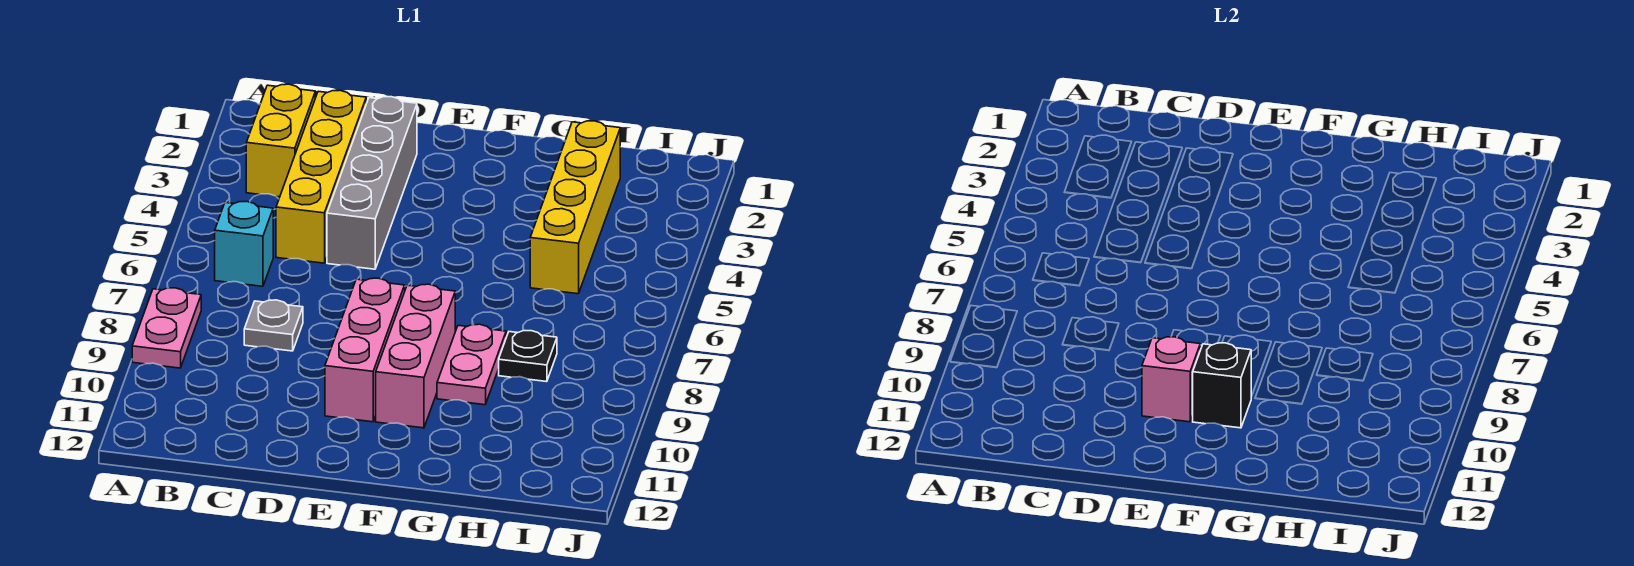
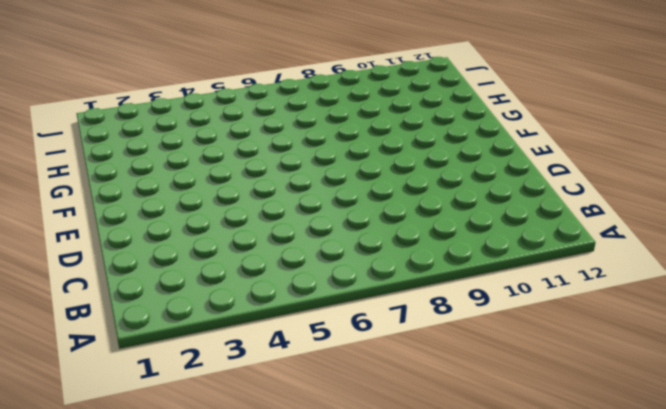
none -> pink plate A8:A9 level 1
none -> yellow brick B2:B3 level 1
none -> cyan brick B6 level 1

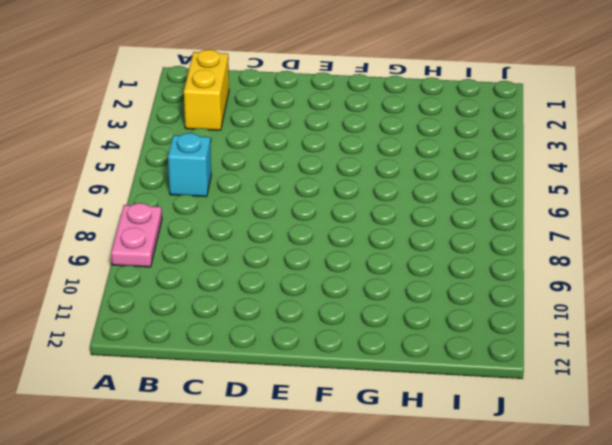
none -> yellow brick C2:C5 level 1
none -> grey plate C8 level 1
none -> grey brick D2:D5 level 1

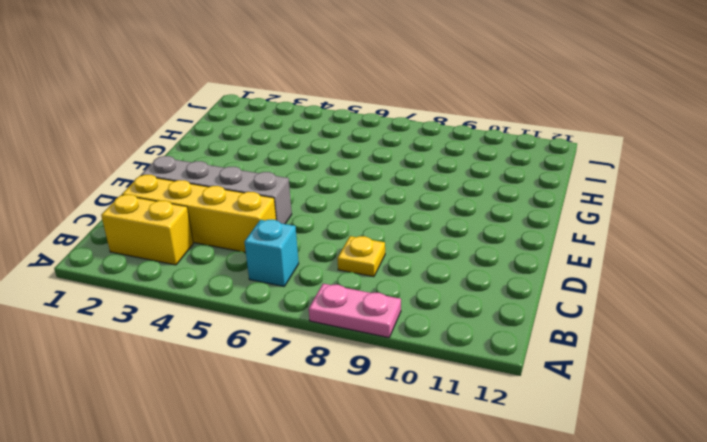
yellow plate C8 level 1 -> grey plate C8 level 1
none -> pink brick E8:E10 level 1
none -> pink brick F8:F10 level 1
none -> pink plate G8:G9 level 1

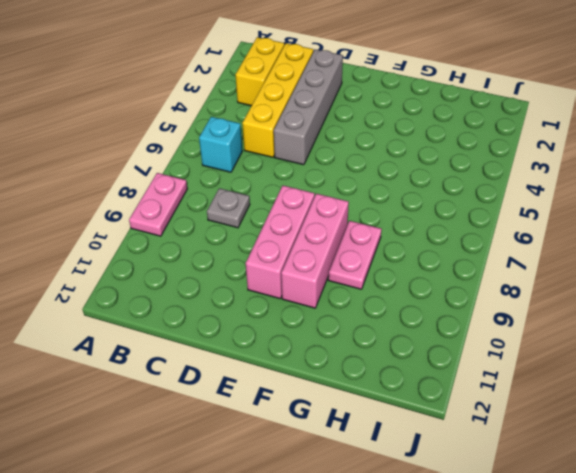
none -> yellow brick H2:H5 level 1
none -> black plate H8 level 1
none -> pink brick E10 level 2

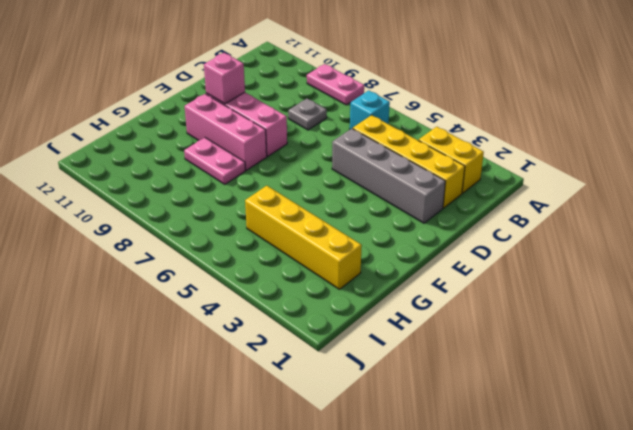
none -> black plate H8 level 1
none -> black brick F10 level 2

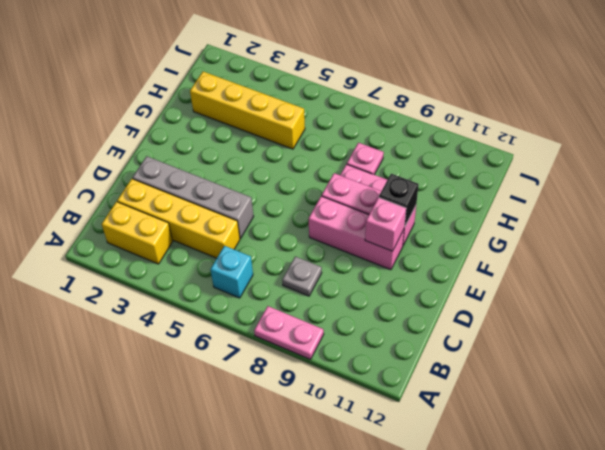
pink plate H8 level 1 -> black plate H8 level 1

